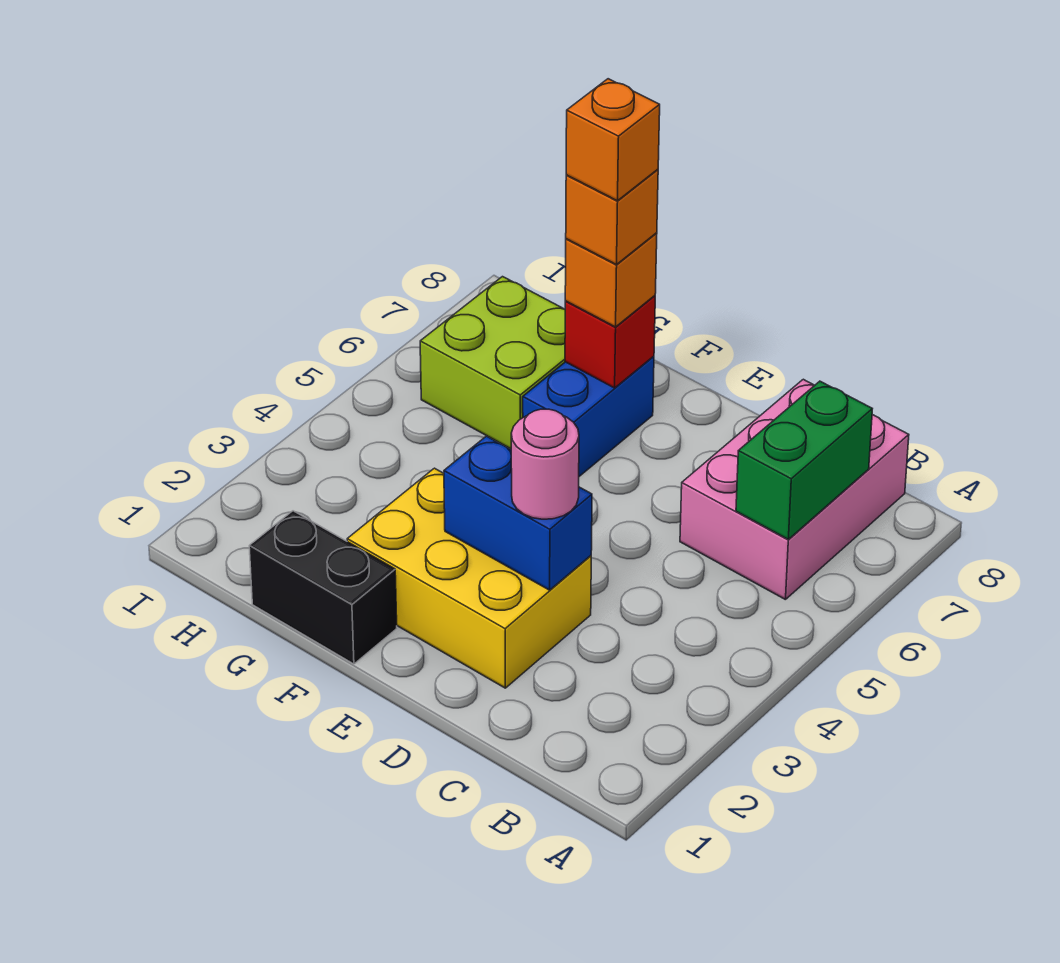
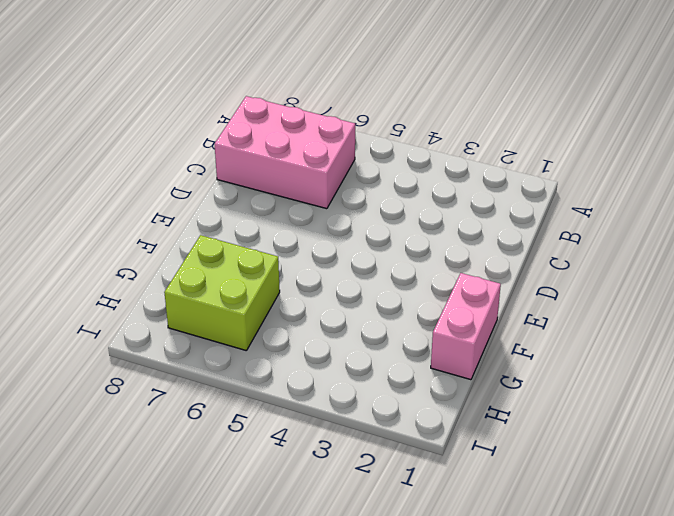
pink brick F1:G1 level 1 -> black brick F1:G1 level 1
none -> yellow brick D2:F3 level 1
none -> blue brick F6:F7 level 1
none -> green brick B6:B7 level 2

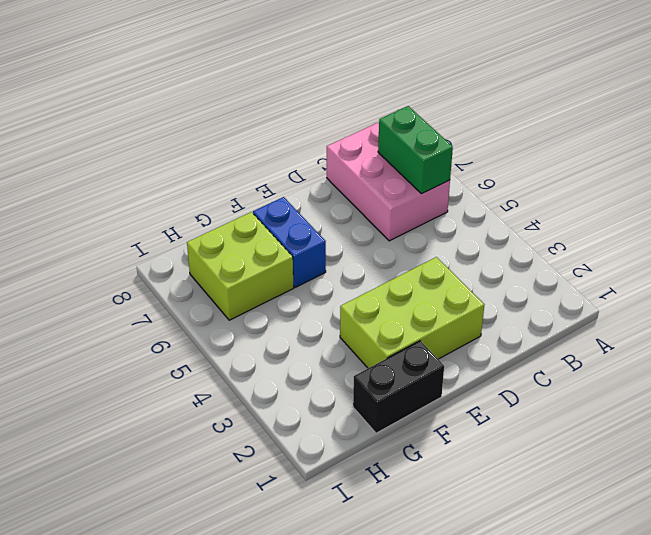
lime brick D2:F3 level 1 -> yellow brick D2:F3 level 1
none -> blue brick D3:E3 level 2
none -> red brick F7 level 2
none -> pink round brick D3 level 3

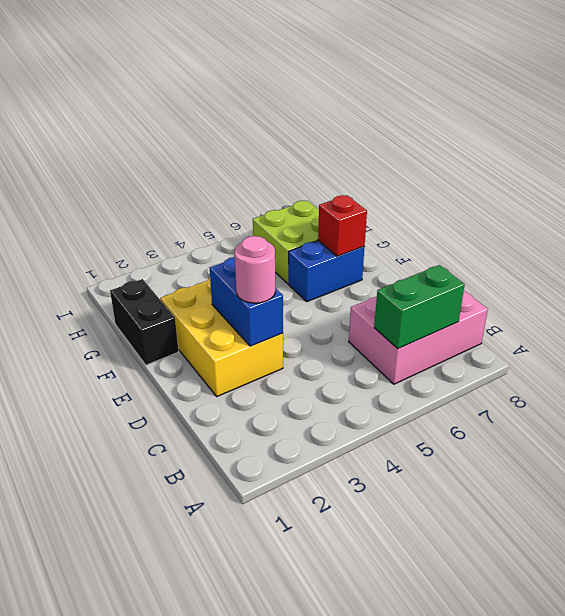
none -> orange brick F7 level 3
none -> orange brick F7 level 4
none -> orange brick F7 level 5

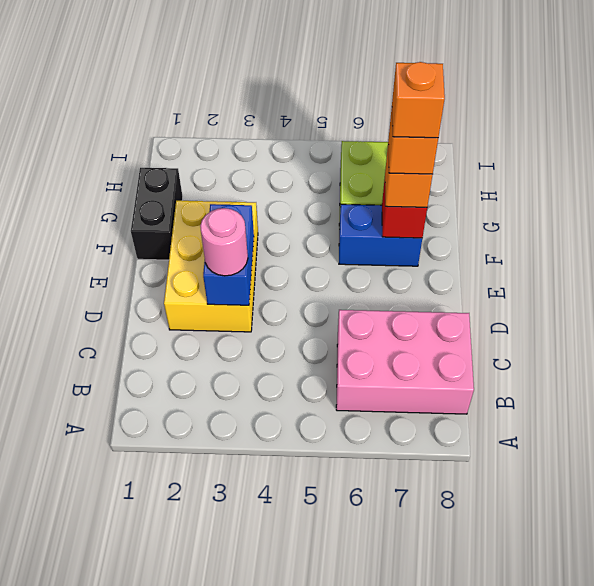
none -> green brick B6:B7 level 2

